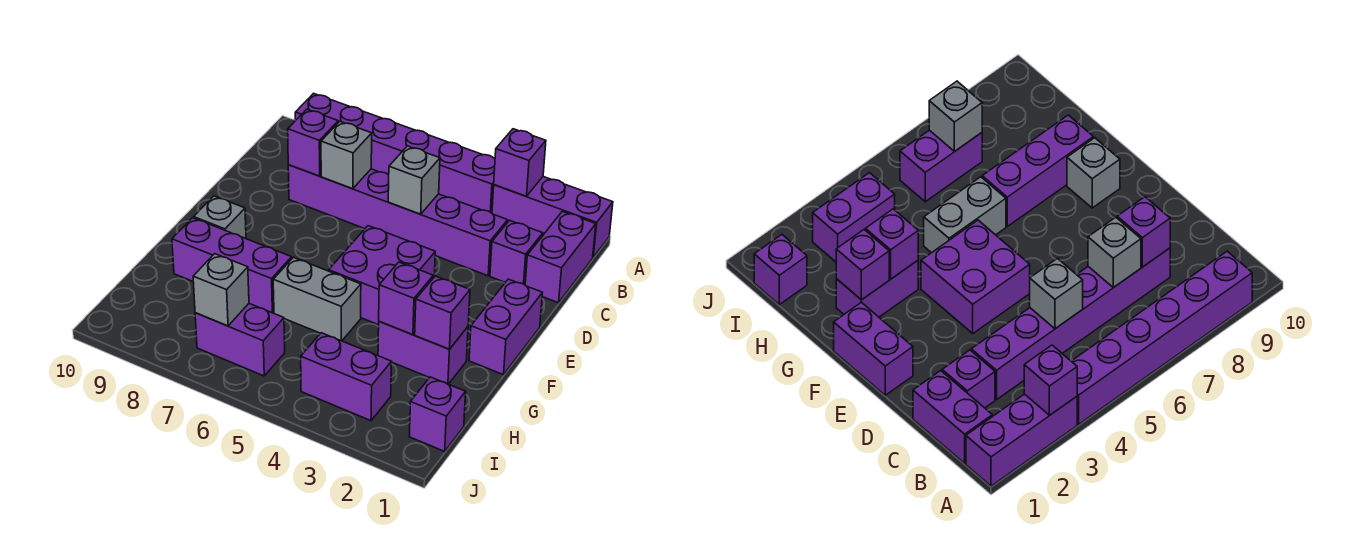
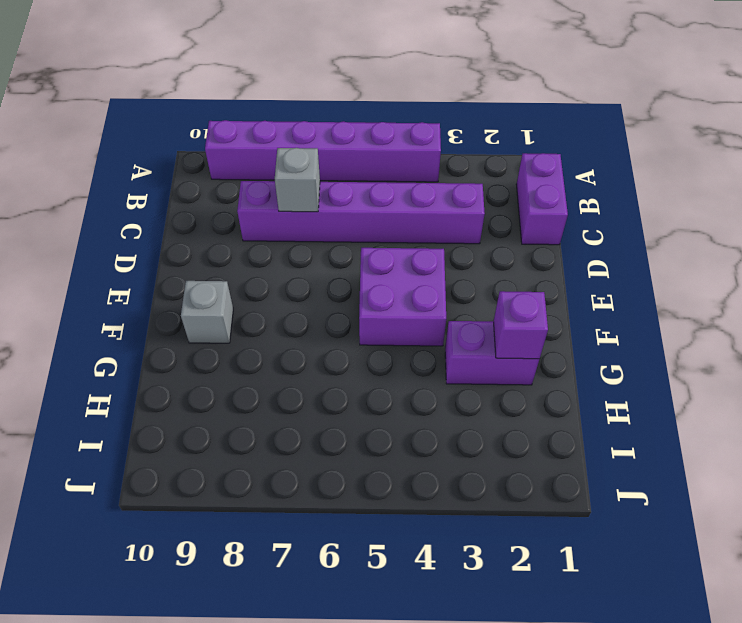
none -> purple brick A1:A3 level 1
none -> purple brick C2 level 1
none -> purple brick E1:F1 level 1

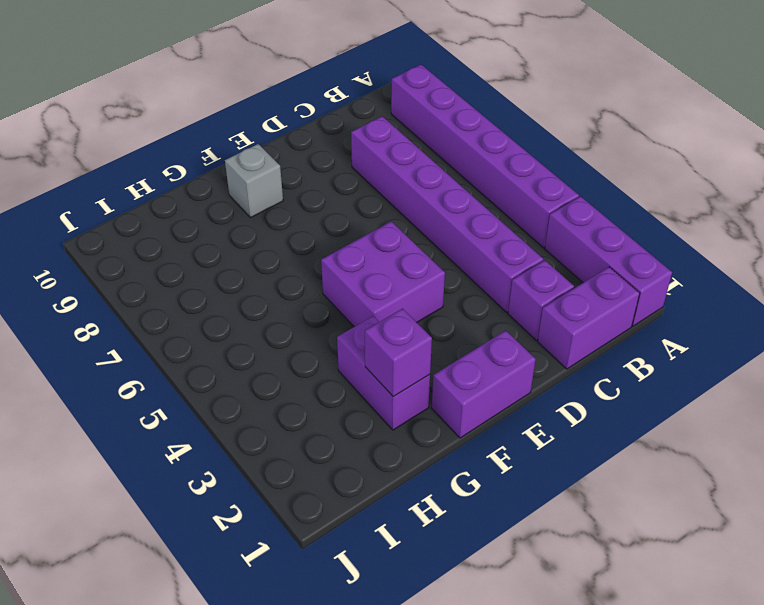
none -> grey brick G5:G6 level 1
none -> purple brick G7:G9 level 1
none -> purple brick I1 level 1

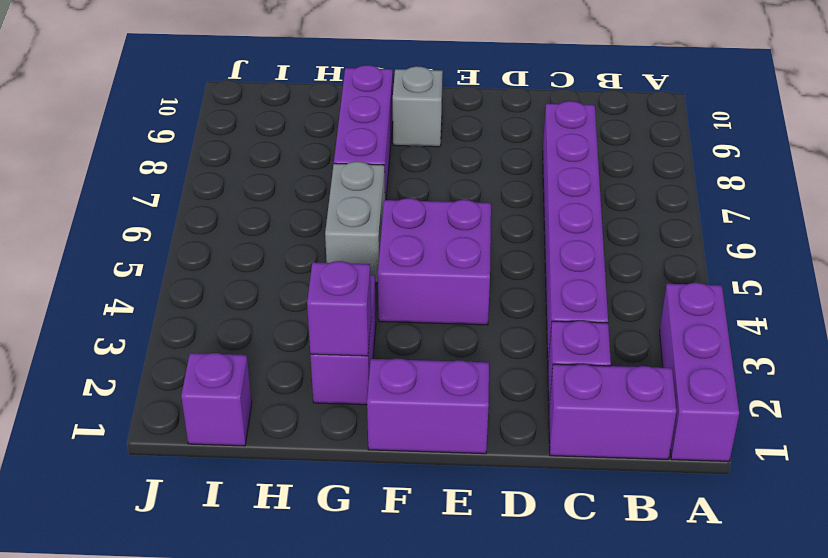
none -> purple brick A4:A9 level 1
none -> purple brick I3:I4 level 1
none -> purple brick I6:I7 level 1

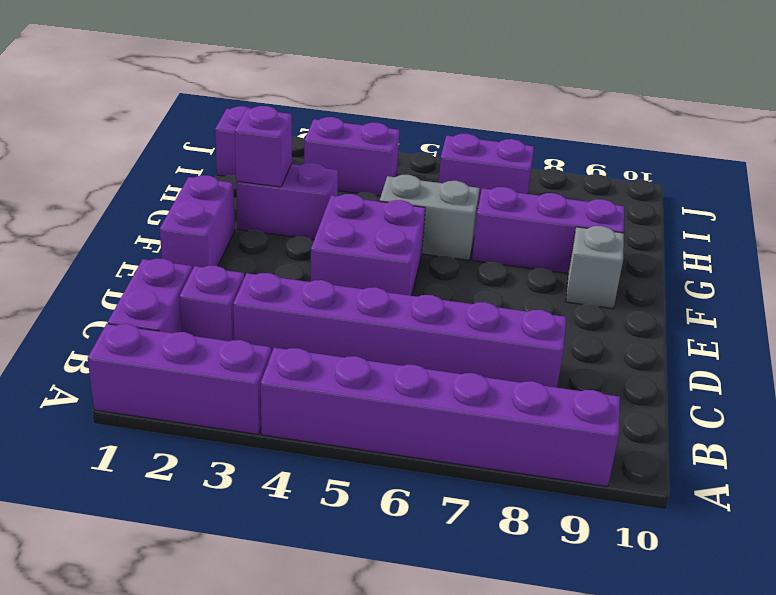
none -> purple brick A3 level 2
none -> grey brick C5 level 2
none -> grey brick C7 level 2

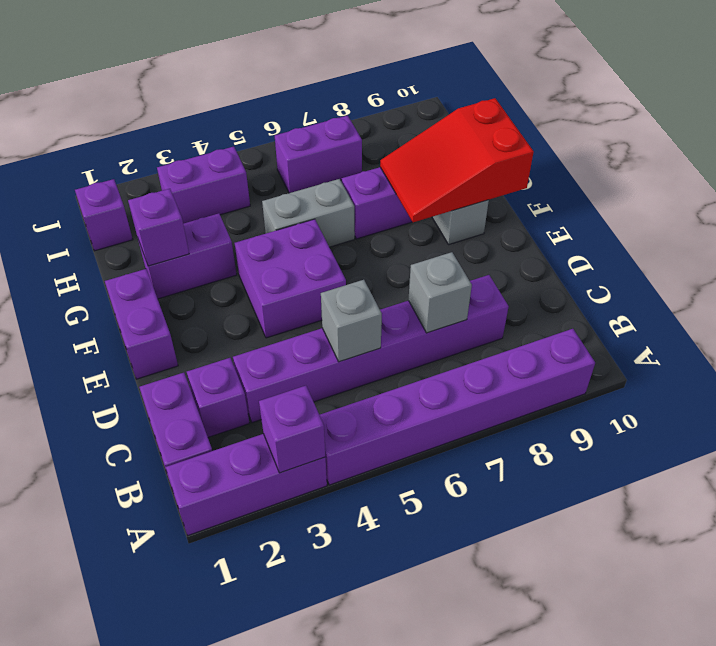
red slope F8:G10 level 2 top 10 -> none
none -> purple brick C8 level 2
none -> purple brick G3 level 2
none -> grey brick I7 level 2

